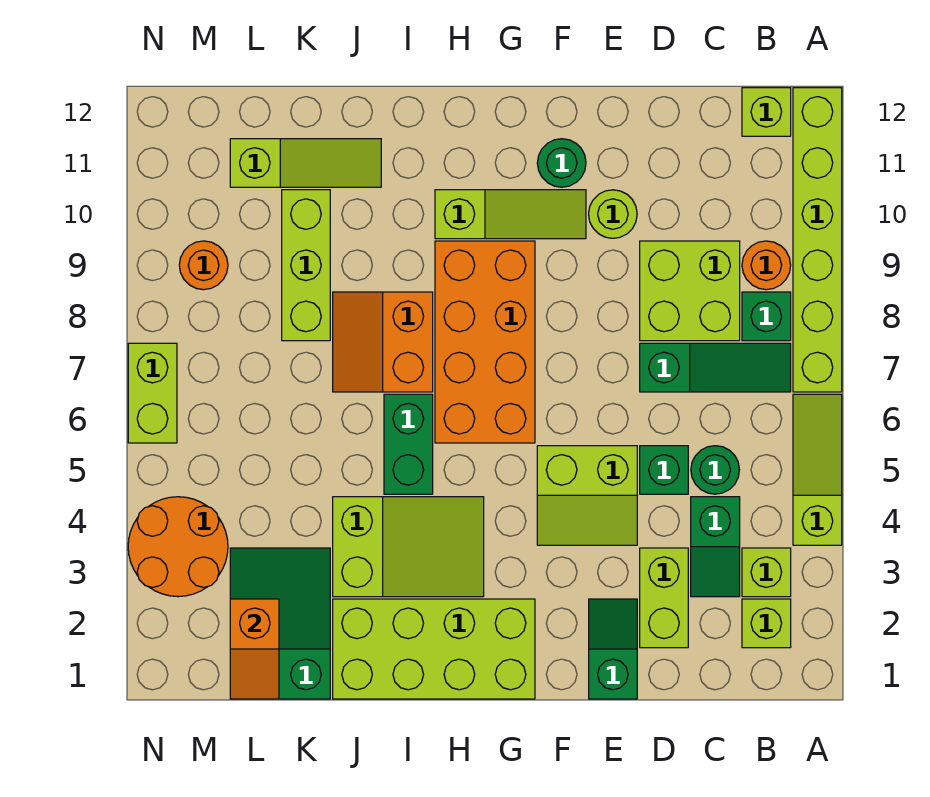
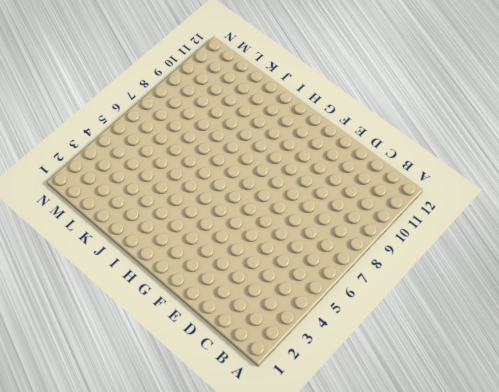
none -> lime slope A4:A6 level 1 top 4
none -> lime brick A7:A12 level 1
none -> lime brick B2 level 1
none -> lime brick B3 level 1

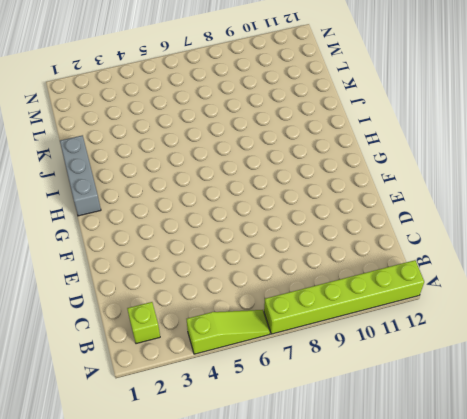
grey brick H1:J1 level 1 -> lime brick G1:J2 level 1
none -> lime brick B3 level 1
none -> green slope B7:D7 level 1 top D
none -> green brick B8 level 1
none -> orange round brick B9 level 1

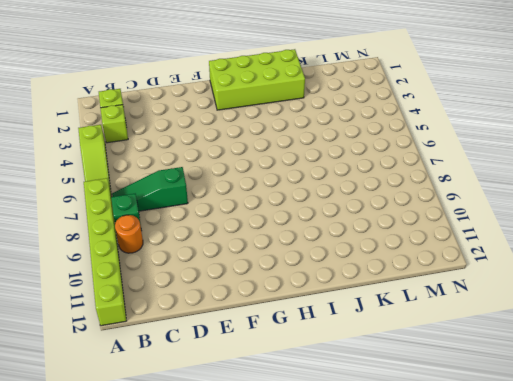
none -> lime brick B12 level 1
none -> green slope C3:C4 level 1 top 4
none -> green round brick C5 level 1
none -> lime brick C8:D9 level 1

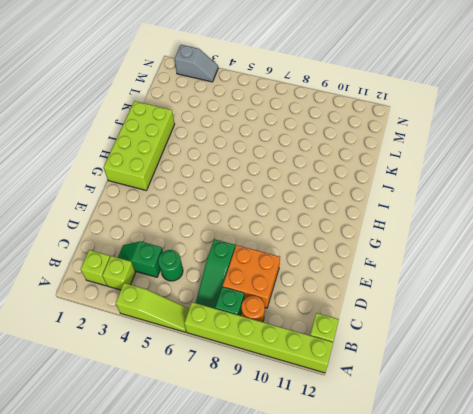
orange brick C8:D9 level 1 -> lime brick C8:D9 level 1
grey slope N2:N3 level 1 top 2 -> orange round brick M3:N4 level 1
none -> lime brick D2:D3 level 1
none -> green brick D5 level 1
none -> green slope E1:E2 level 1 top 1
none -> lime slope E4:F5 level 1 top 5

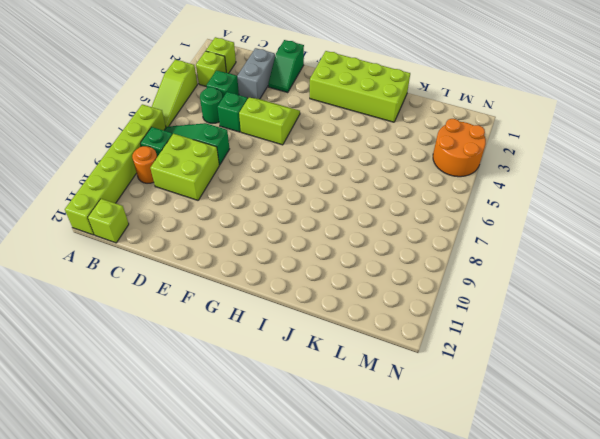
grey brick D2:D3 level 1 -> lime brick D2:D3 level 1
none -> lime round brick E10 level 1
none -> lime slope F10:H10 level 1 top H
none -> green round brick F11 level 1
none -> orange brick G6:H9 level 1

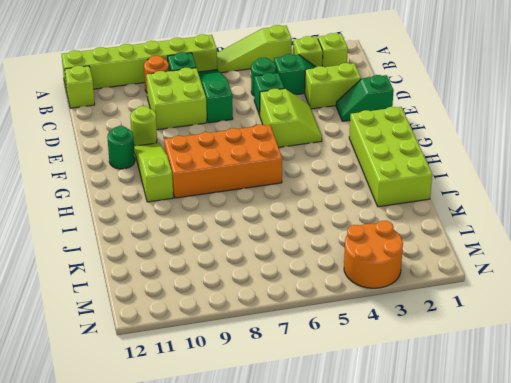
none -> lime slope H3:J4 level 1 top J
none -> green brick I5:I6 level 1
none -> orange slope I7:J8 level 1 top I
none -> lime slope J11:L11 level 1 top L

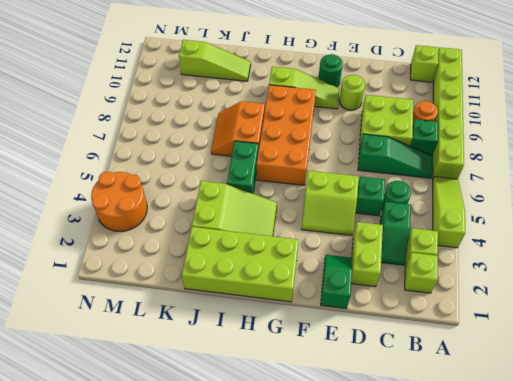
none -> green slope K1:L3 level 1 top 1
none -> lime brick K8:K10 level 1
none -> orange round brick M9 level 1
none -> lime brick N6:N7 level 1

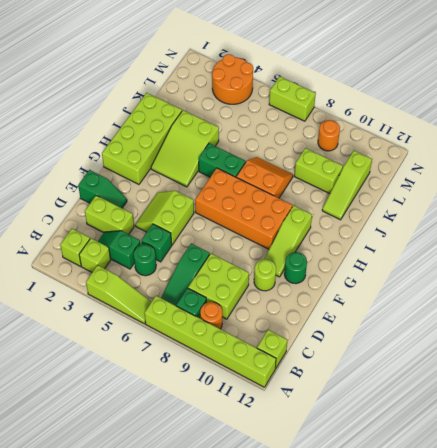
lime brick K9:K10 level 1 -> lime brick K8:K10 level 1
none -> green slope K1:L3 level 1 top 1
none -> orange slope L1:L2 level 2 top 2

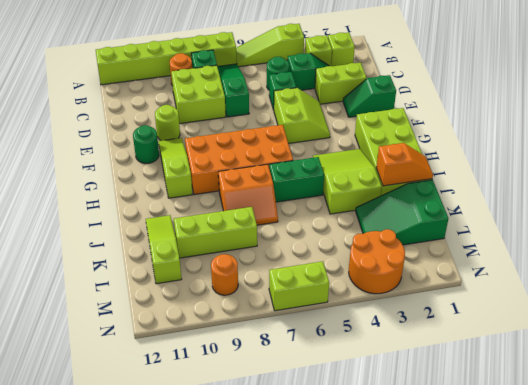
orange slope J1:J2 level 2 top 2 -> orange slope L1:L2 level 2 top 2
none -> lime brick B12 level 1

